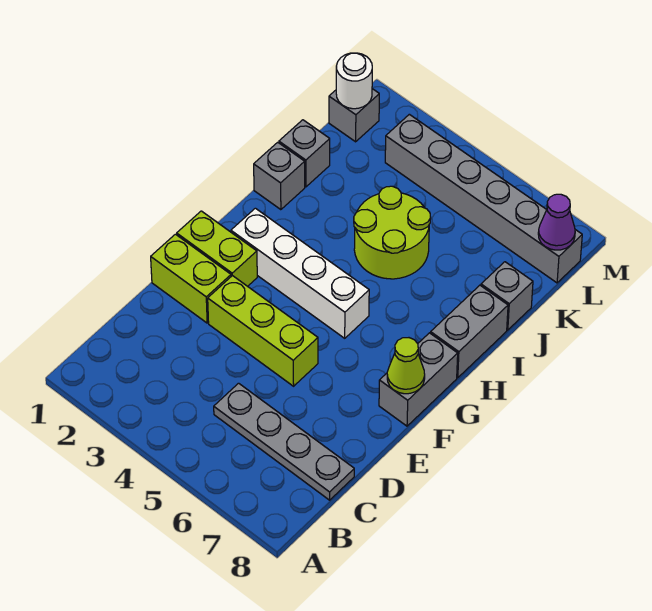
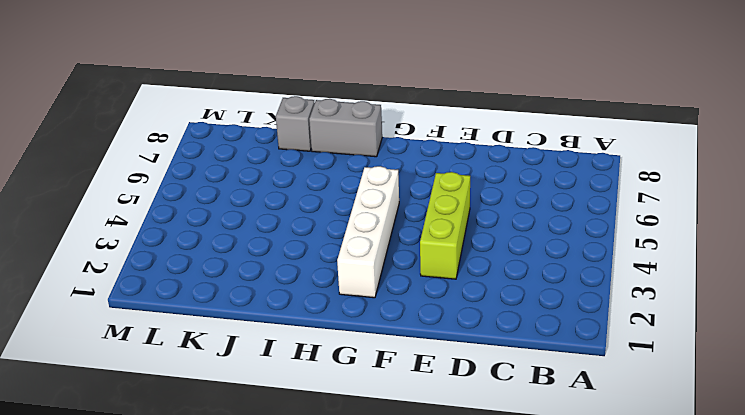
none -> grey plate C5:C8 level 1
none -> lime brick E1:E2 level 1
none -> lime brick F1:F2 level 1

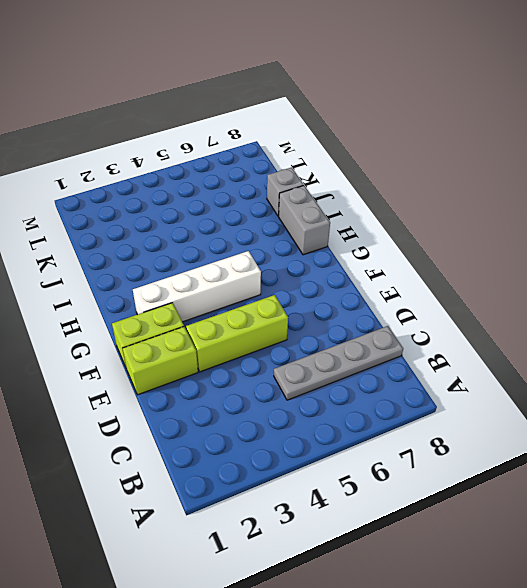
none -> grey brick F8:G8 level 1
none -> grey brick I1 level 1
none -> lime round brick I4:J5 level 1

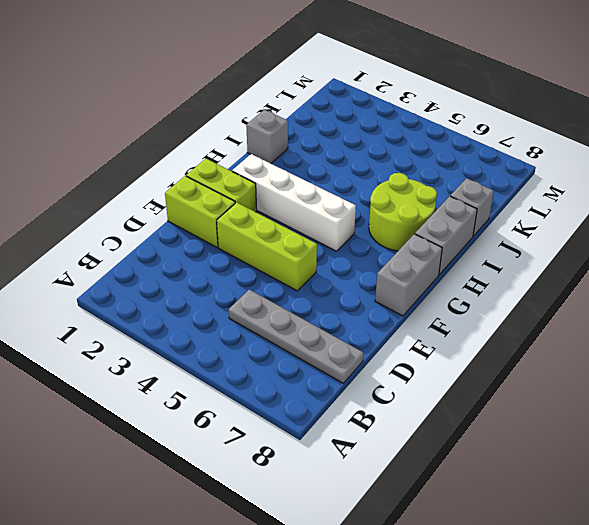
lime round brick H6:I7 level 1 -> lime round brick I4:J5 level 1
none -> grey brick J1 level 1
none -> grey brick L1 level 1
none -> grey brick L3:L8 level 1

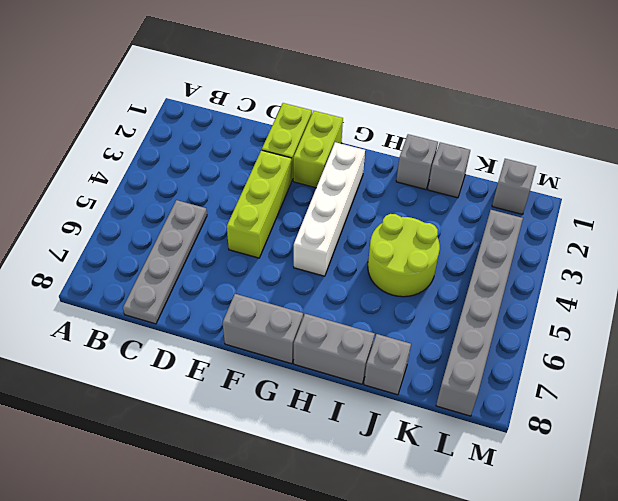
none -> lime cone F8 level 2
none -> white round brick L1 level 2
none -> purple cone L8 level 2

